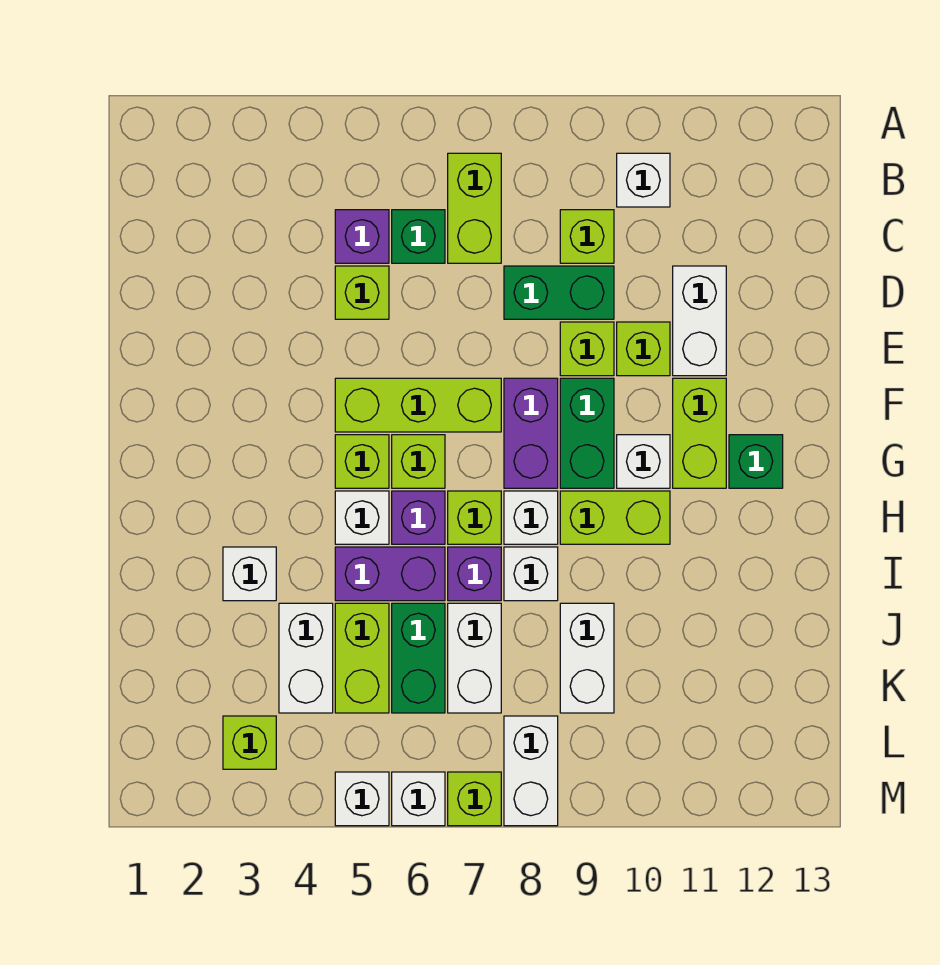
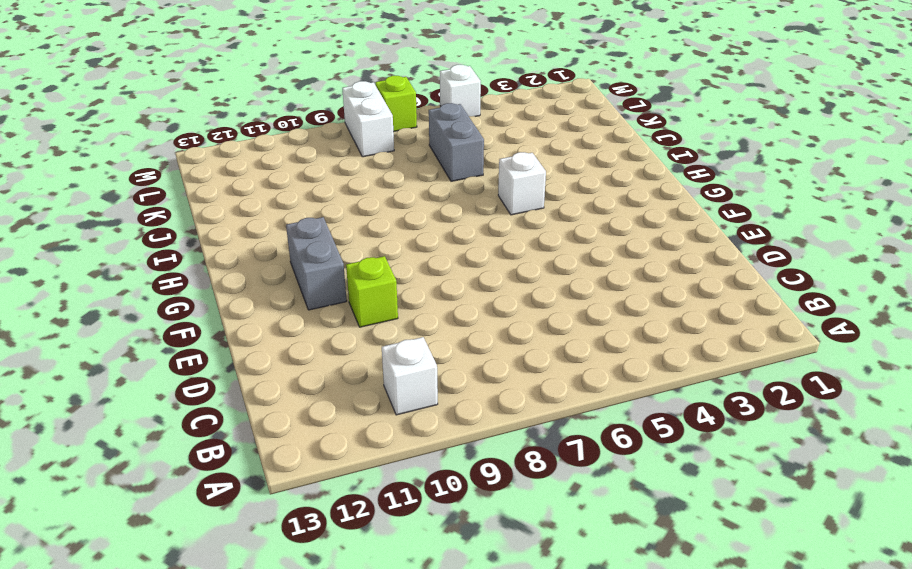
grey brick F11:G11 level 1 -> lime brick F11:G11 level 1
grey brick J6:K6 level 1 -> green brick J6:K6 level 1
none -> lime brick B7:C7 level 1
none -> purple brick C5 level 1
none -> green brick C6 level 1
none -> lime brick C9 level 1

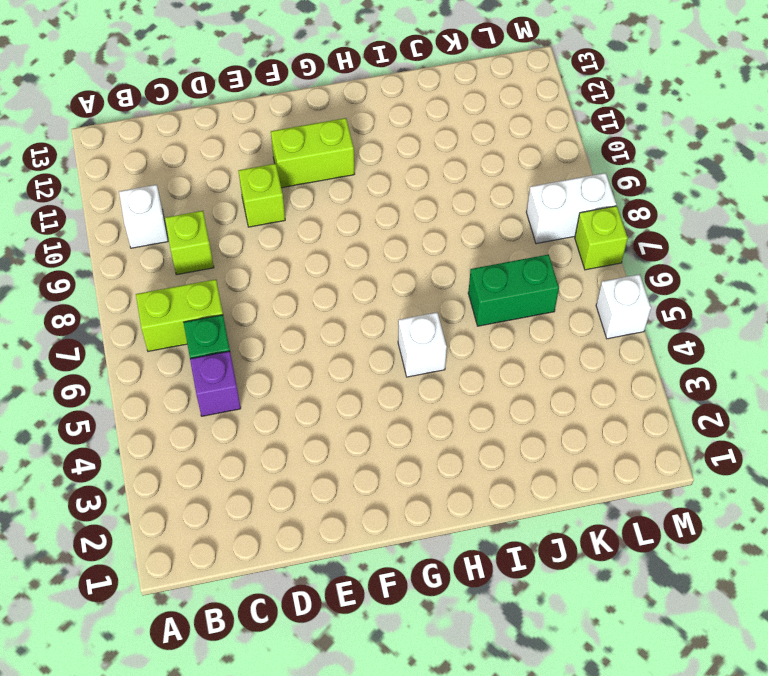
none -> lime brick D5 level 1
none -> green brick D8:D9 level 1
none -> white brick D11:E11 level 1
none -> lime brick E9 level 1

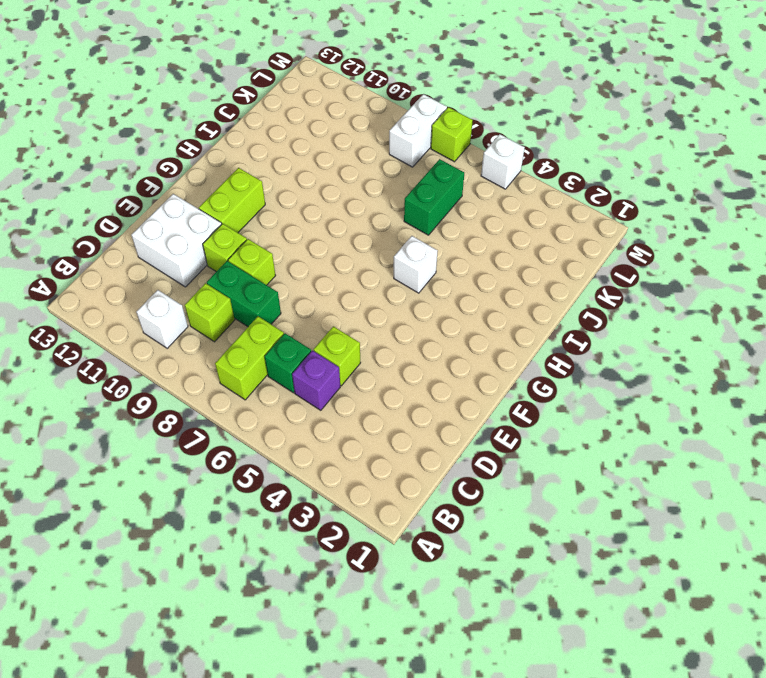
white brick D11:E12 level 1 -> white brick D11:E11 level 1
none -> lime brick F5:F7 level 1
none -> purple brick F8:G8 level 1
none -> green brick F9:G9 level 1
none -> lime brick G5 level 1

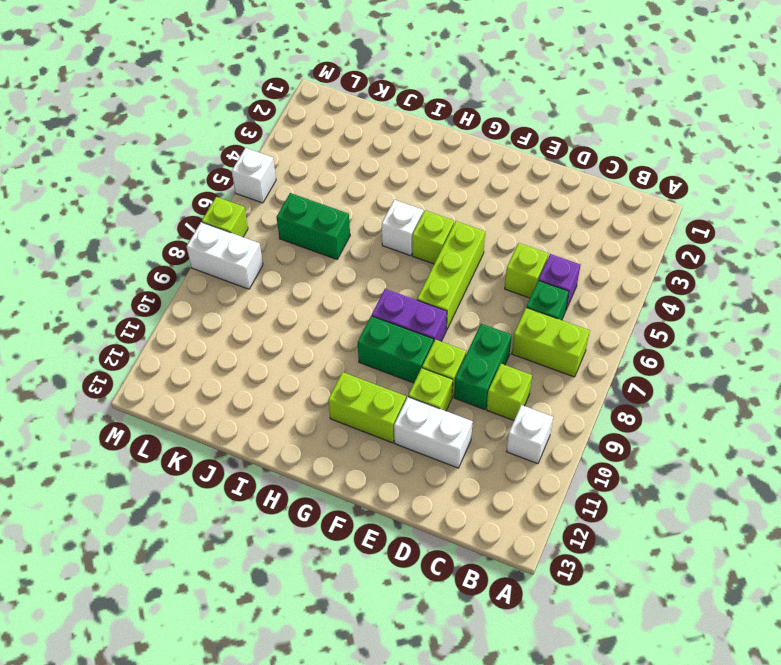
none -> lime brick G6 level 1
none -> white brick G10 level 1
none -> green brick G12 level 1
none -> purple brick H6 level 1

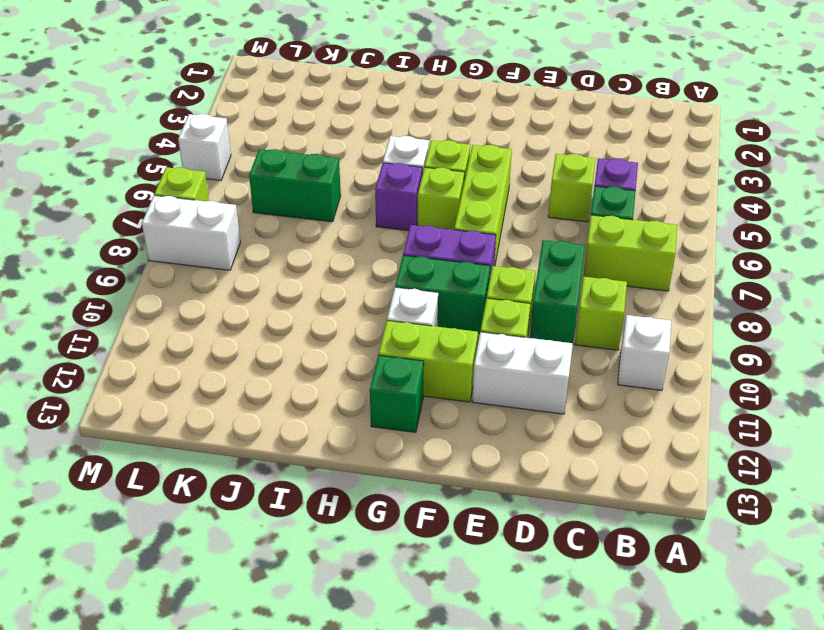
none -> lime brick H7 level 1
none -> white brick H8 level 1
none -> lime brick H9:H10 level 1
none -> white brick I3 level 1

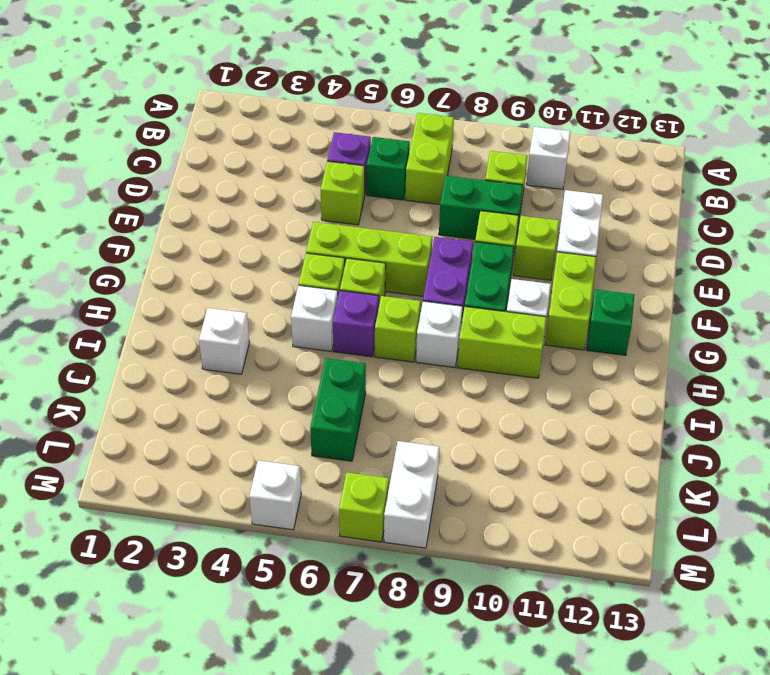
none -> purple brick I5:I6 level 1
none -> purple brick I7 level 1
none -> white brick I8 level 1
none -> white brick J4:K4 level 1

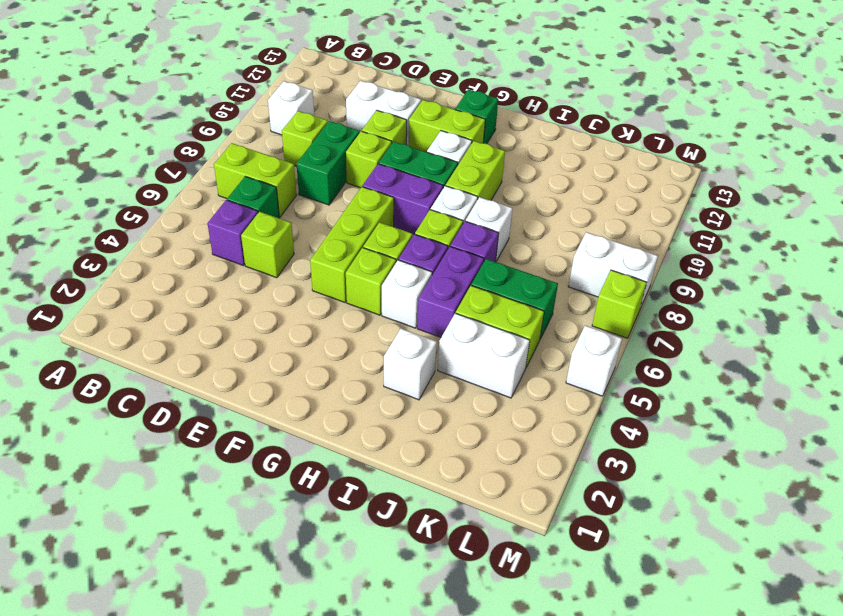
none -> white brick J7:K7 level 1
none -> white brick J9:K9 level 1
none -> lime brick L3 level 1
none -> white brick M6 level 1

